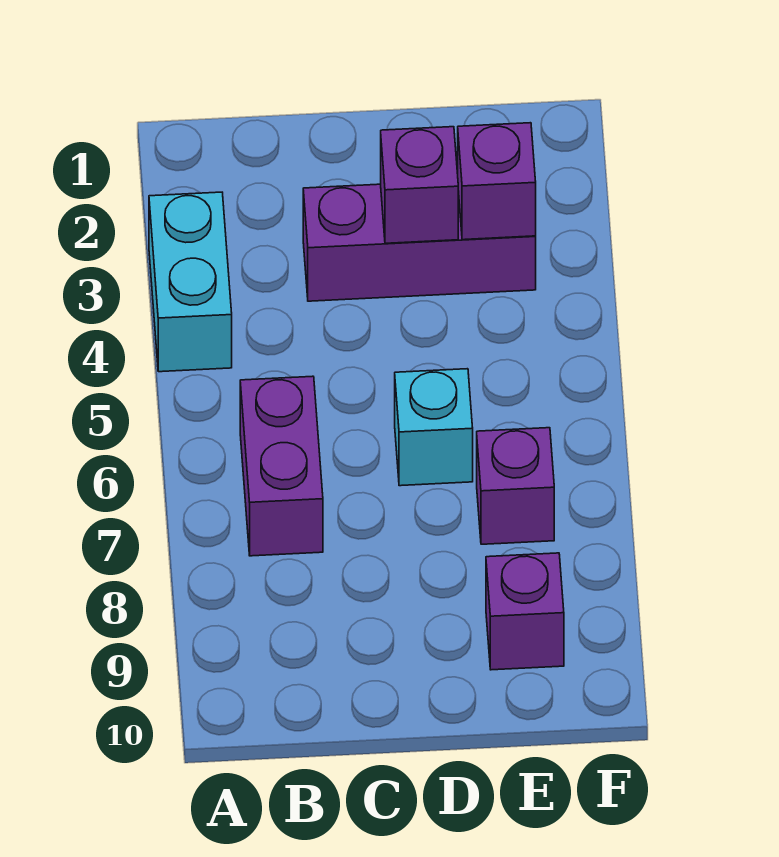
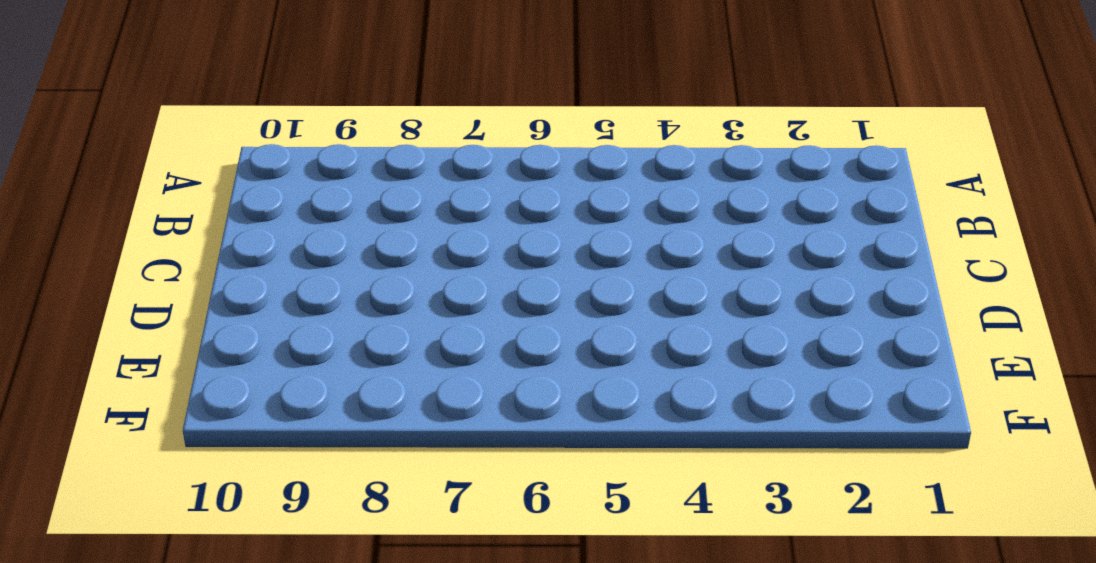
none -> cyan brick A3:A4 level 1
none -> purple brick B6:B7 level 1

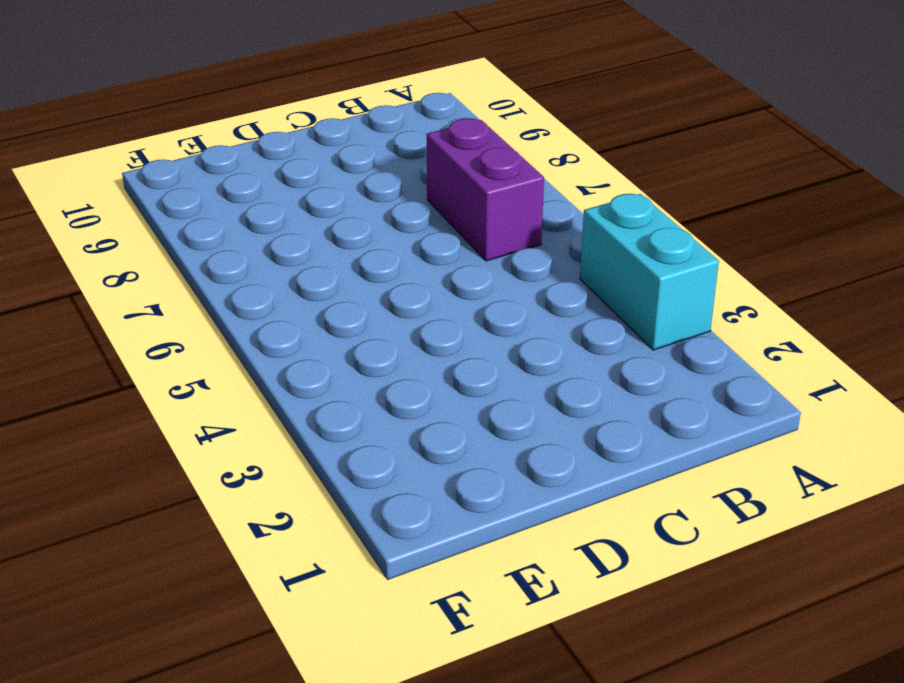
none -> purple brick C3:E3 level 1
none -> cyan brick D6 level 1

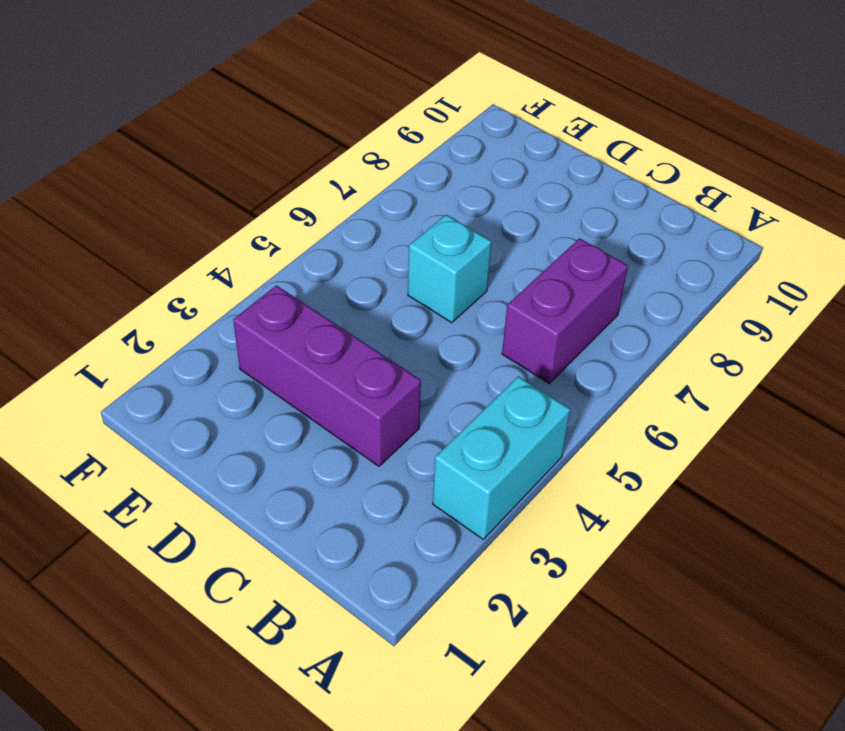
none -> purple brick E7 level 1
none -> purple brick E9 level 1

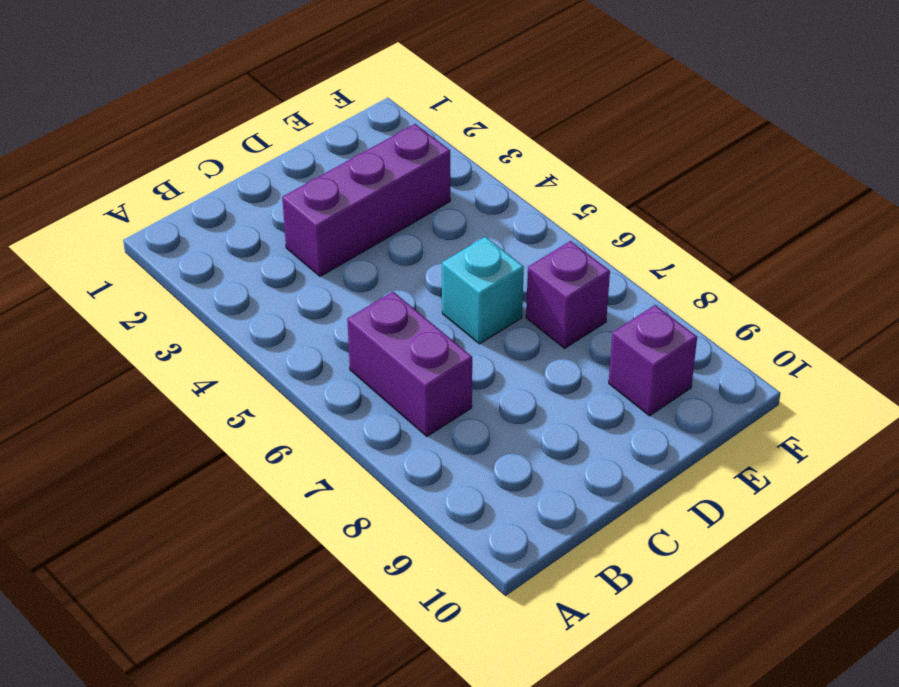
none -> cyan brick A3:A4 level 1
none -> purple brick D3 level 2

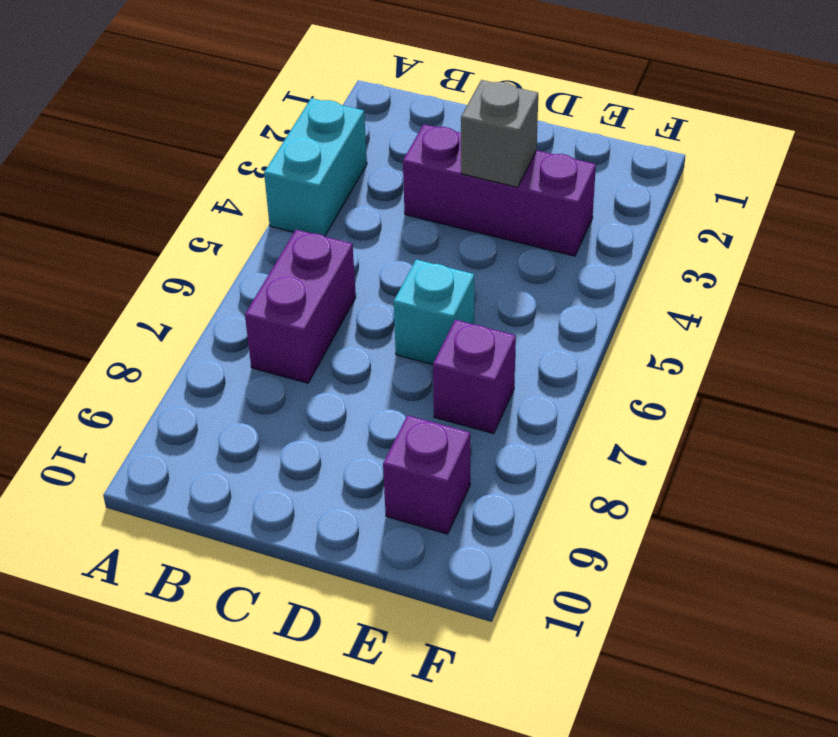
grey brick D3 level 2 -> purple brick D3 level 2
none -> purple brick E3 level 2

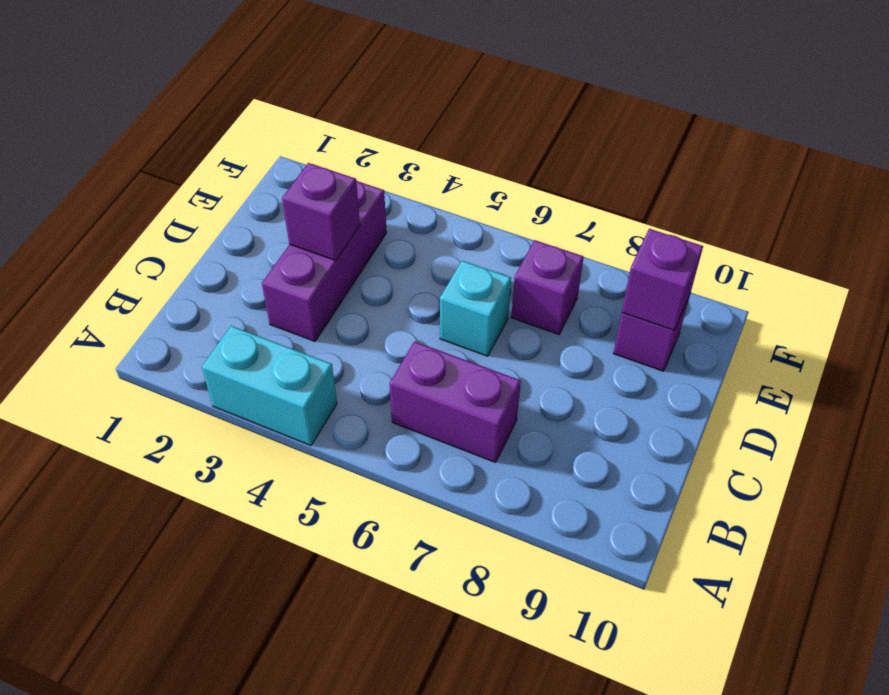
purple brick E9 level 2 -> purple brick E3 level 2

